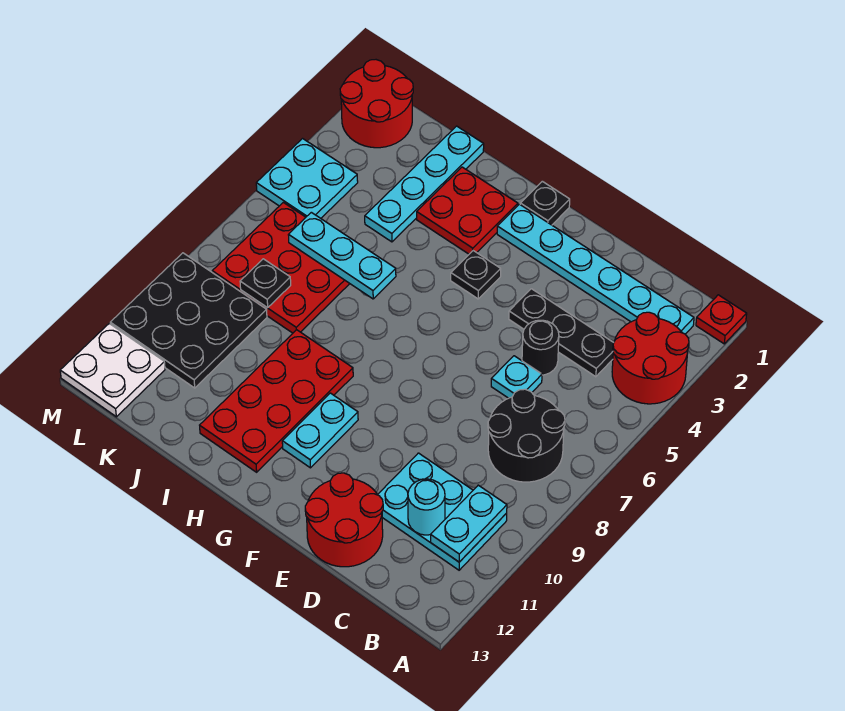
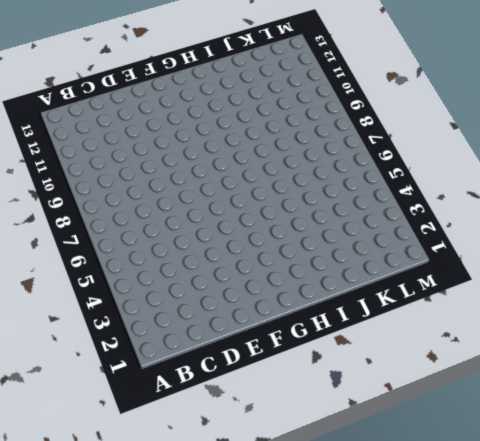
none -> red plate A1 level 1
none -> red round brick A3:B4 level 1
none -> cyan plate B2:G2 level 1

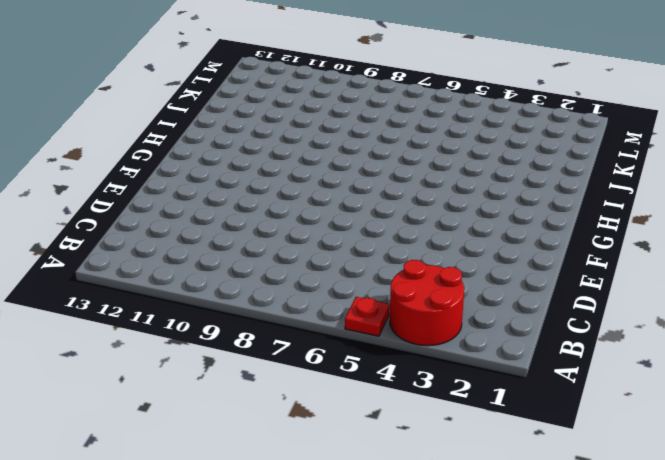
red plate A5 level 1 -> red plate A1 level 1
none -> cyan plate B2:G2 level 1
none -> black round brick B7:C8 level 1
none -> cyan plate B10:D11 level 1

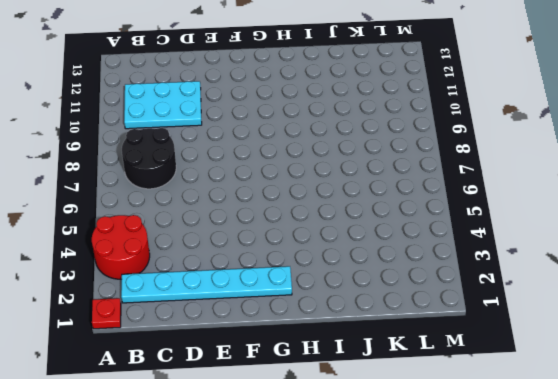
none -> black plate C4:E4 level 1
none -> black round brick D5 level 1
none -> cyan plate D6 level 1

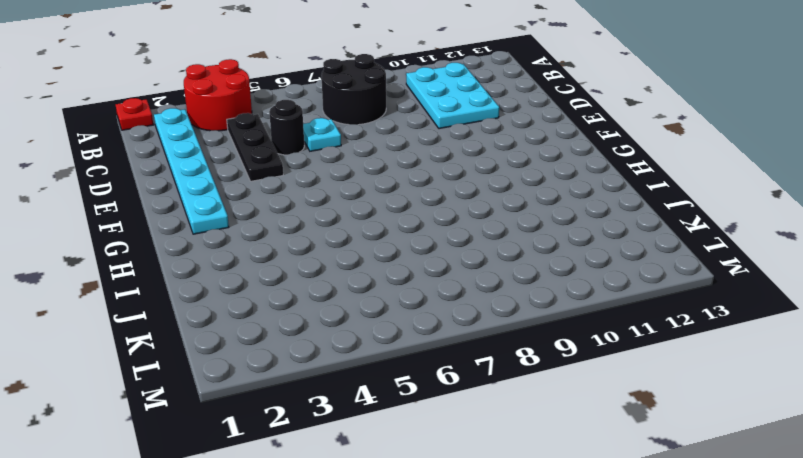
none -> red round brick D12:E13 level 1
none -> black plate G1 level 1
none -> black plate G4 level 1

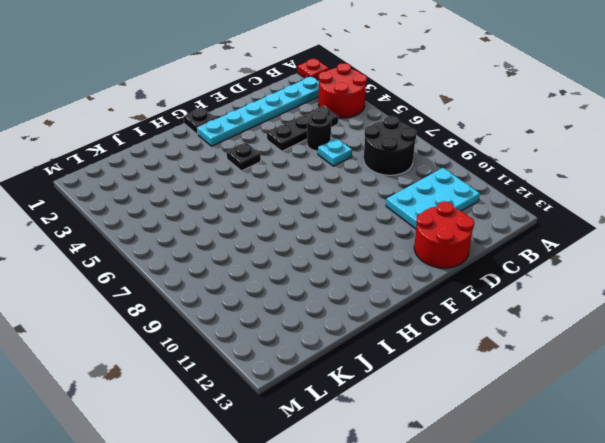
none -> cyan plate G10:G11 level 1
none -> red plate H2:I3 level 1
none -> red plate H9:I12 level 1

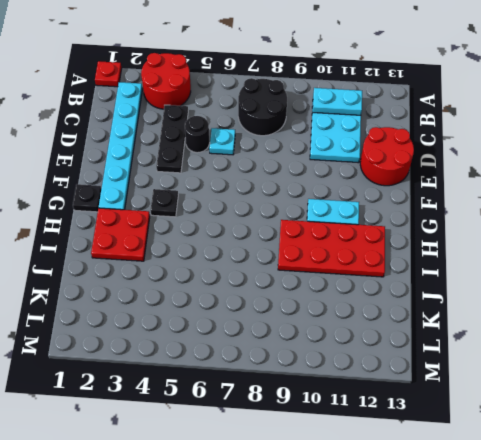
none -> cyan plate J1:J4 level 1
none -> red plate J6:L8 level 1
none -> black plate K9:M11 level 1

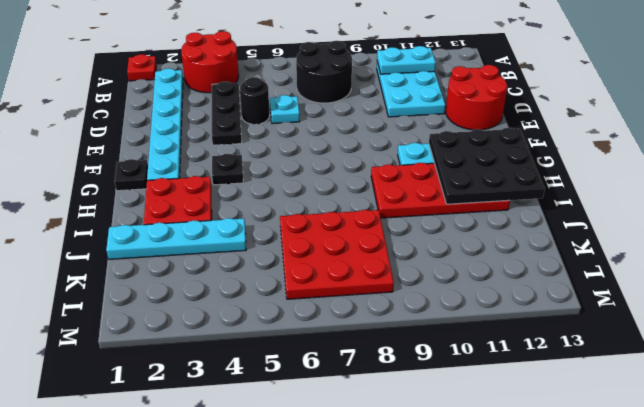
black plate G11:I13 level 2 -> black plate K9:M11 level 1
none -> red round brick L1:M2 level 1
none -> cyan plate L4:M5 level 1
none -> white plate L12:M13 level 1

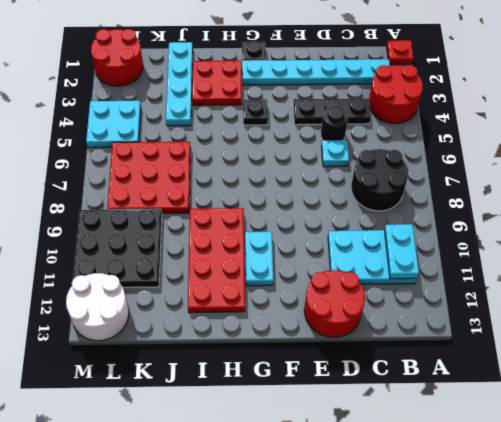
white round brick L12:M13 level 1 -> white plate L12:M13 level 1
none -> cyan round brick C11 level 2
none -> cyan plate I6:K6 level 2
none -> black plate K8 level 2

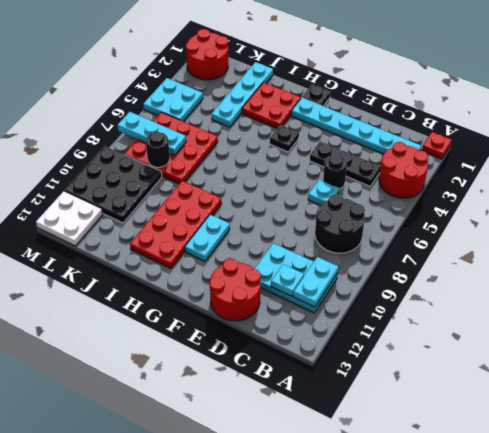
cyan plate C11 level 2 -> cyan round brick C11 level 2
cyan plate K7:M7 level 2 -> cyan plate I6:K6 level 2
black round brick K8 level 2 -> black plate K8 level 2

